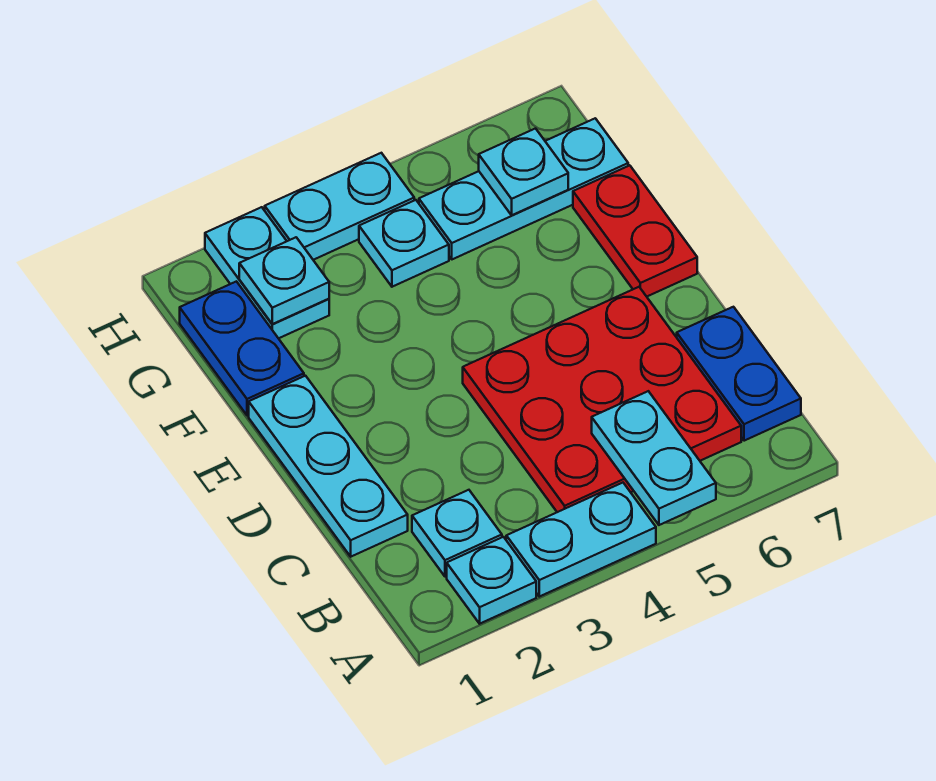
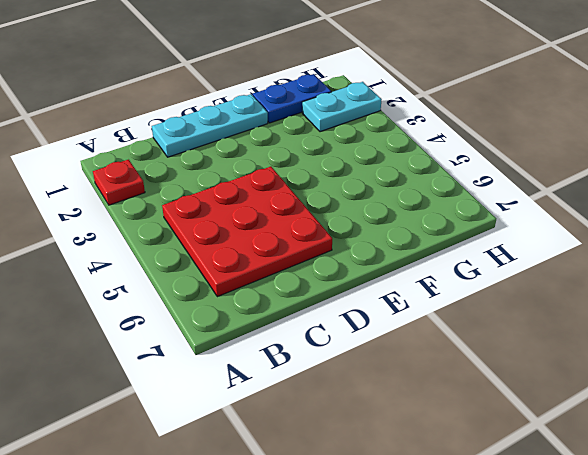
red plate A2 level 1 -> cyan plate A2 level 1
none -> cyan plate A3:A4 level 1
none -> cyan plate B2 level 1
none -> blue plate B7:C7 level 1

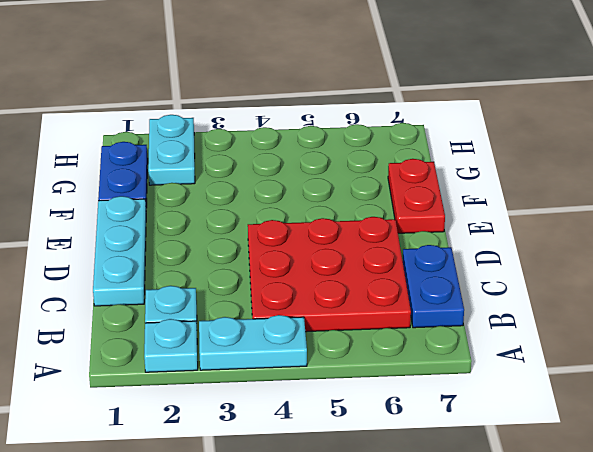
none -> cyan plate G4 level 1
none -> cyan plate G5:G7 level 1
none -> cyan plate H3:H4 level 1

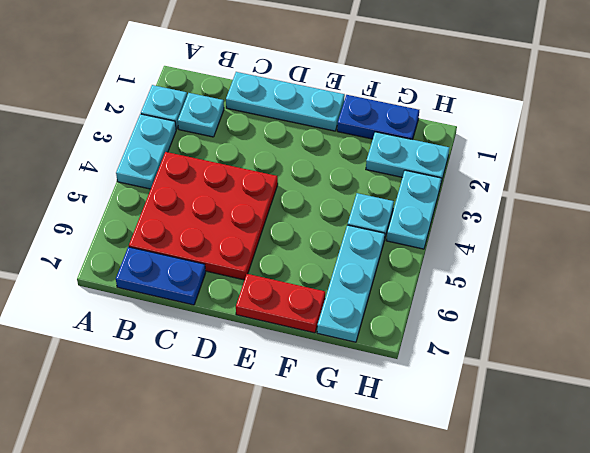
none -> cyan plate A5:B5 level 2
none -> cyan plate G2 level 2
none -> cyan plate G6 level 2

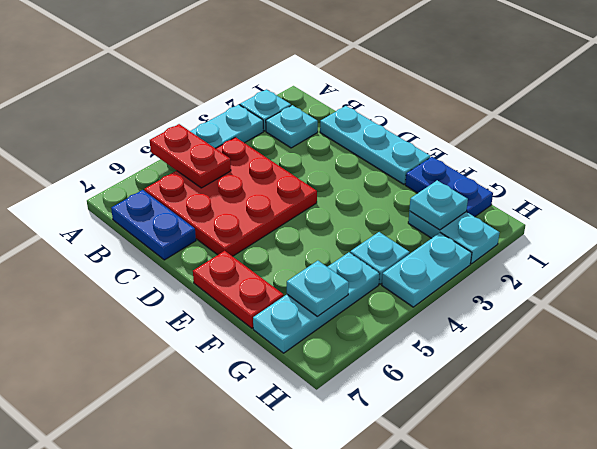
red plate A5:B5 level 2 -> cyan plate A5:B5 level 2

